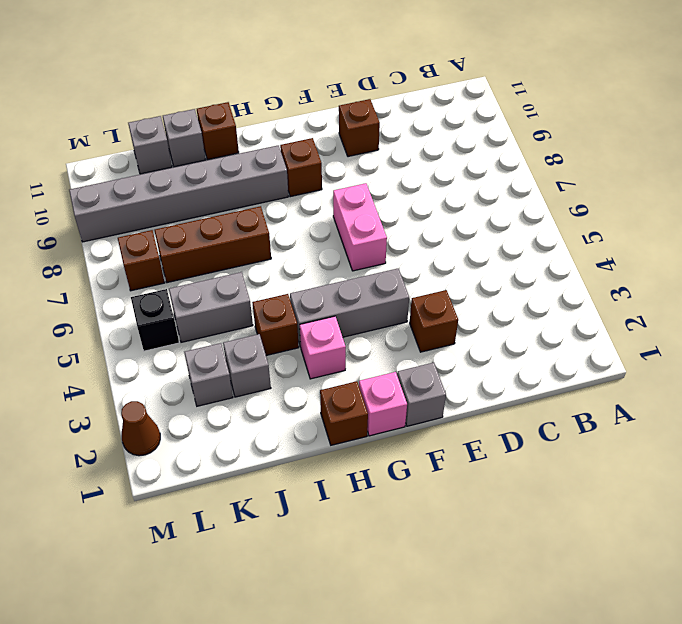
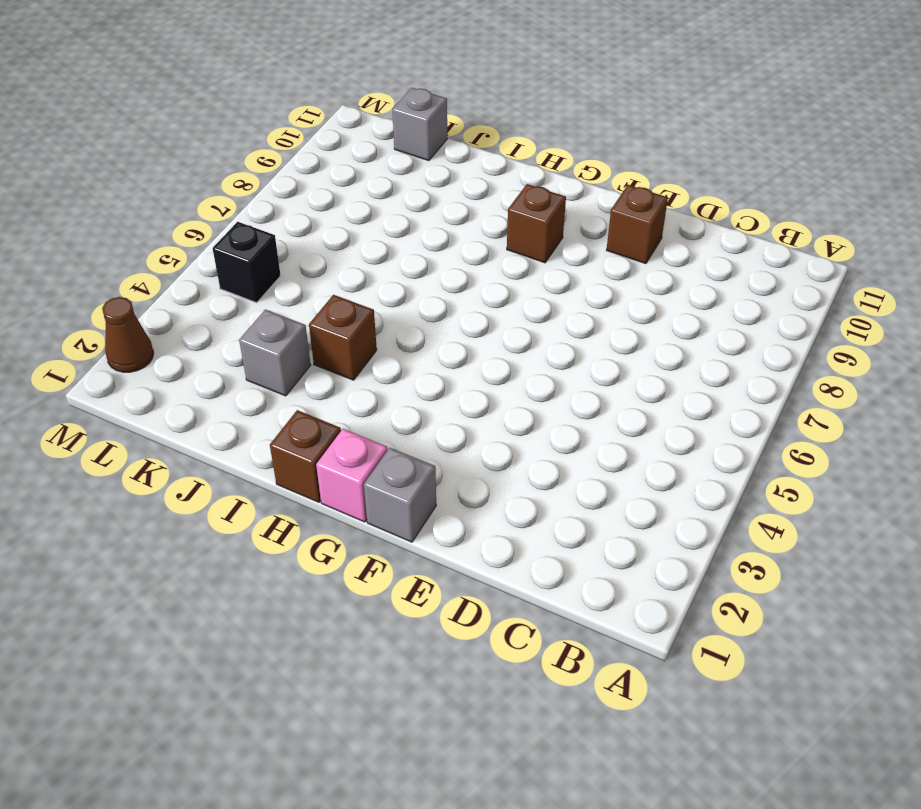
none -> brown brick E3 level 1
none -> grey brick F4:H4 level 1
none -> pink brick F6:F7 level 1

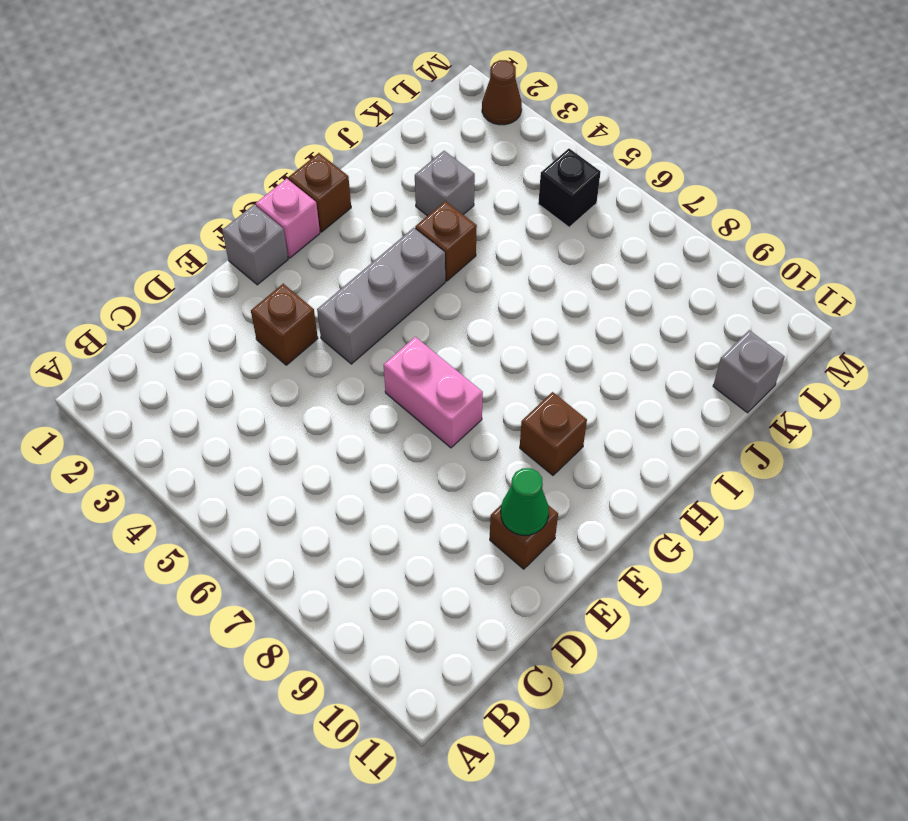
green cone E10 level 2 -> none
none -> pink brick H3 level 1
none -> grey brick H9:M9 level 1
none -> brown brick I7:K7 level 1

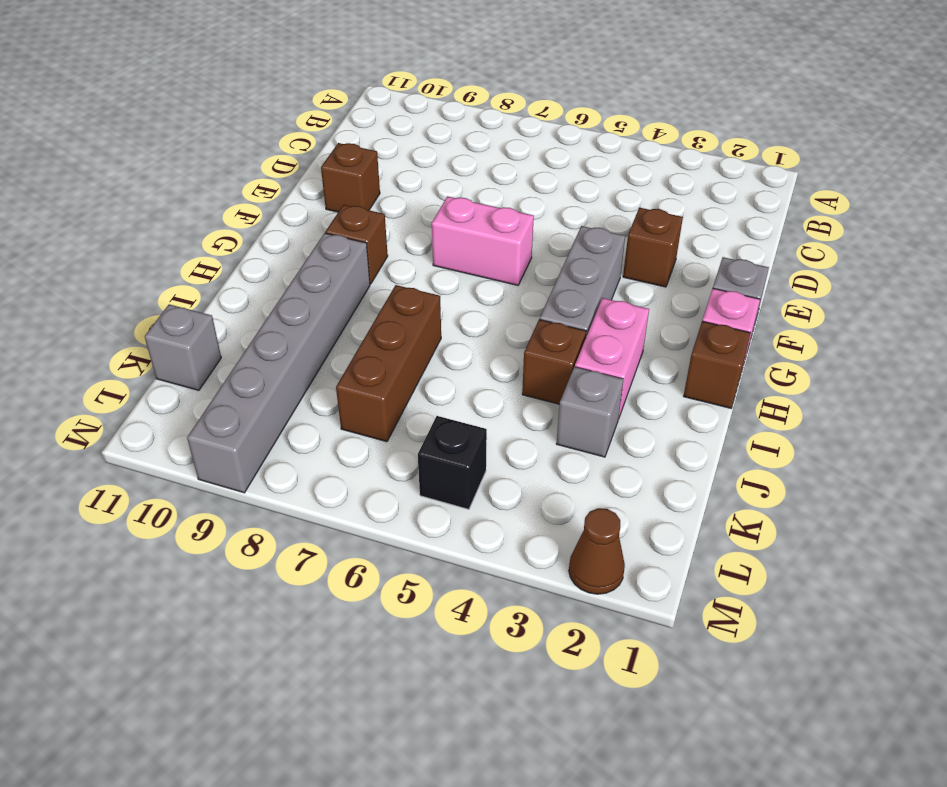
pink brick H3:I3 level 1 -> pink brick H3 level 1
none -> brown brick I11 level 1
none -> grey brick J5:K5 level 1
none -> grey brick J11 level 1

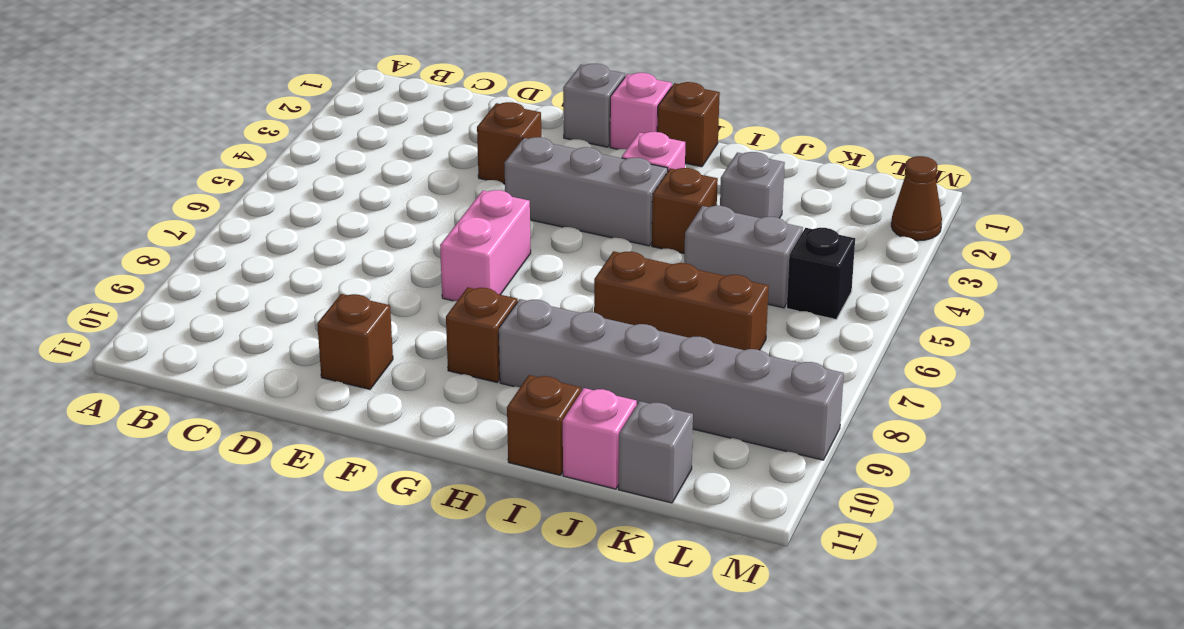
pink brick J11 level 1 -> grey brick J11 level 1
none -> grey brick K3 level 1
none -> brown brick L7 level 1

